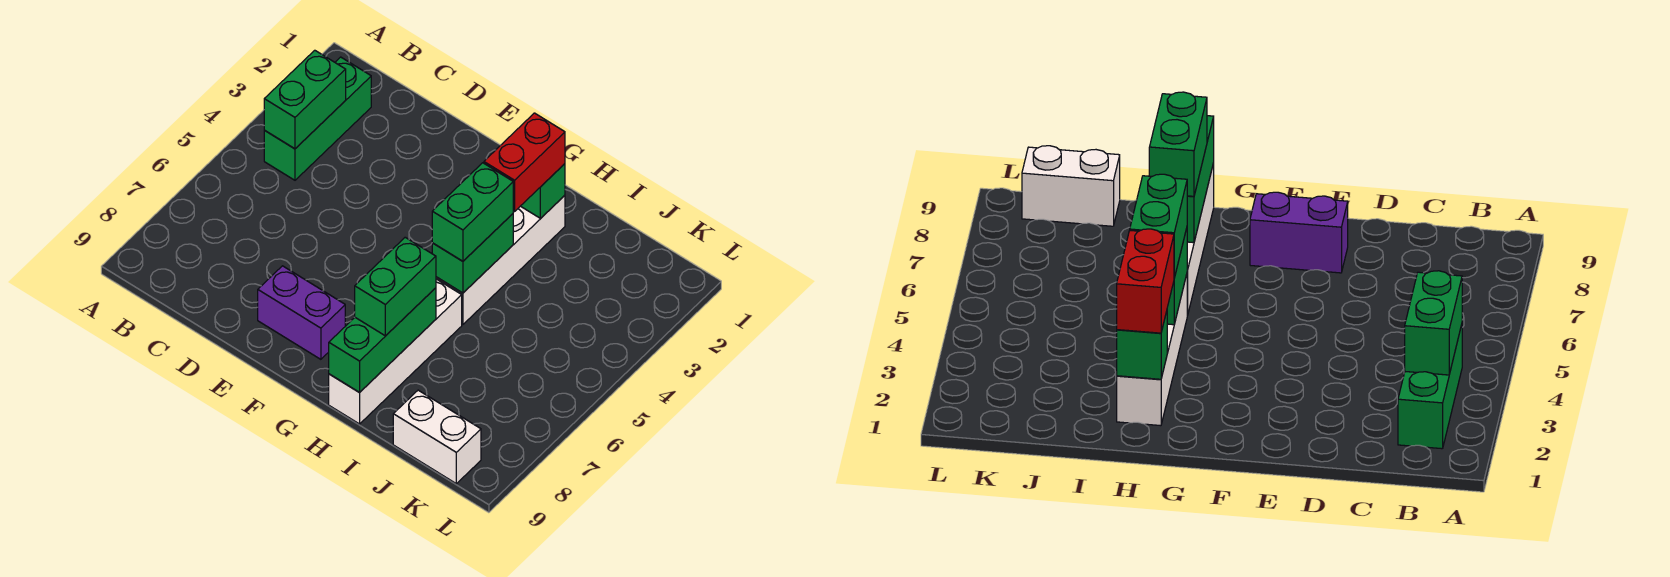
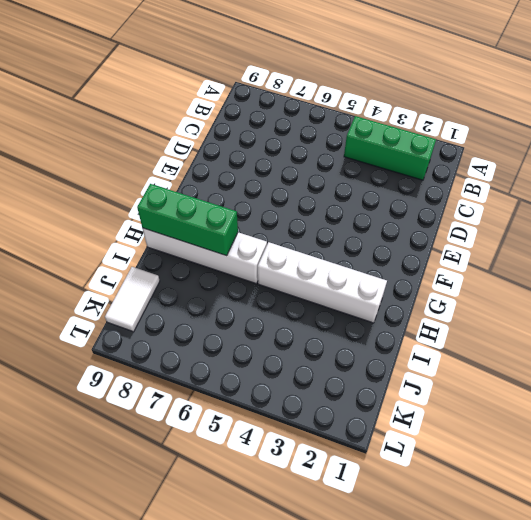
white tile J9:K9 level 1 -> white brick J9:K9 level 1
none -> purple brick E8:F8 level 1
none -> green brick B3:B4 level 2
none -> green brick H2 level 2

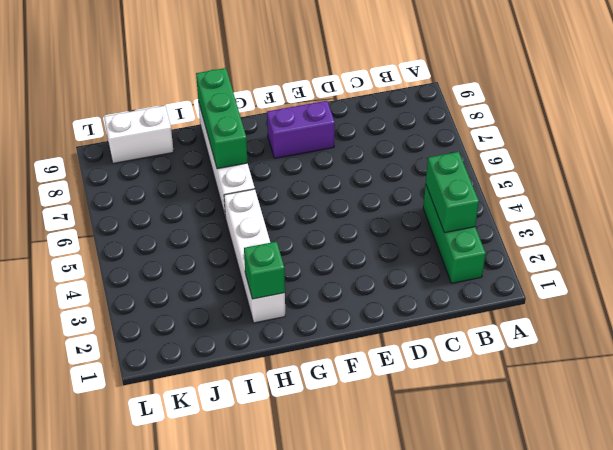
none -> green brick H4:H5 level 2
none -> red brick H2:H3 level 3
none -> green brick H4:H5 level 3

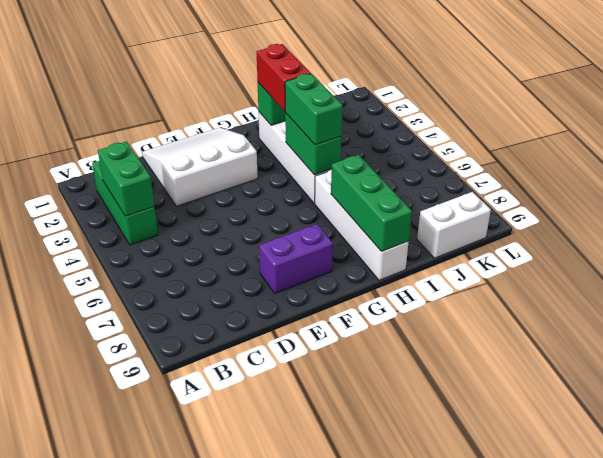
white slope D1:F3 level 1 top 3 -> none
none -> green brick H7:H8 level 3

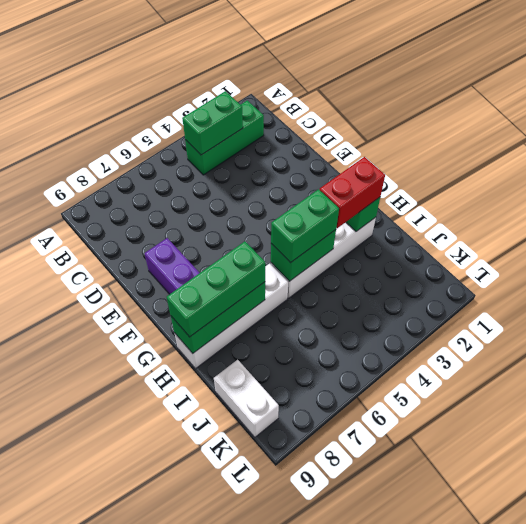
green brick H7:H9 level 3 -> green brick H7:H8 level 3

